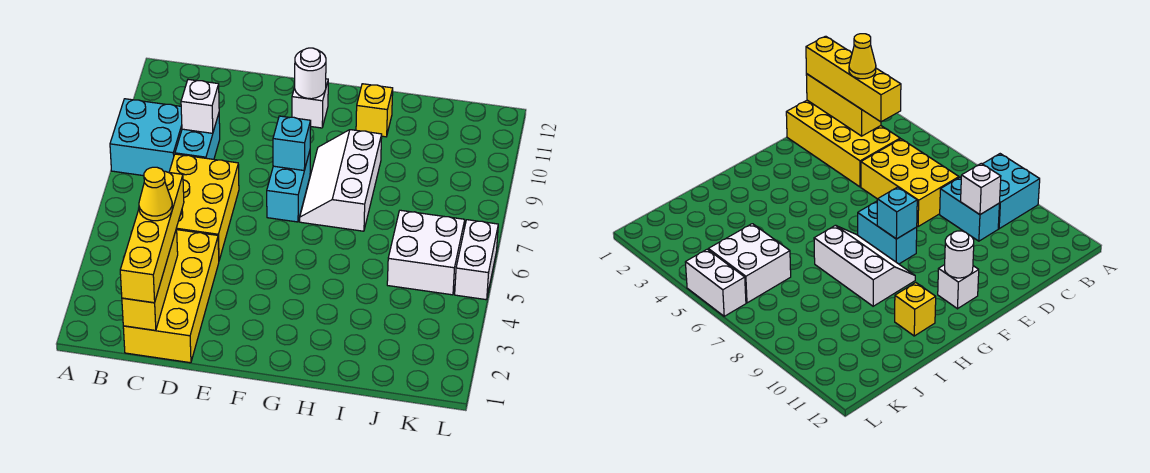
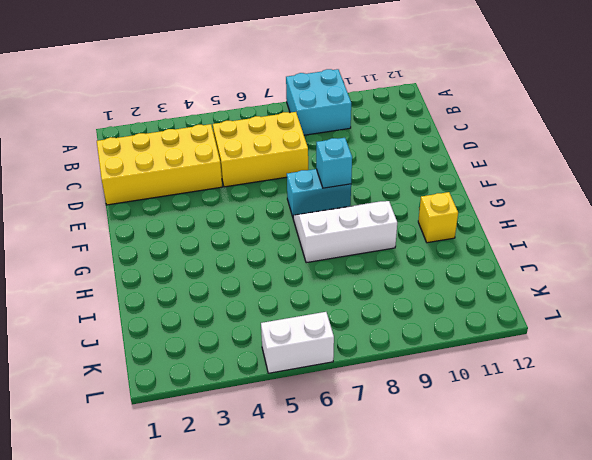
none -> cyan brick C8:C9 level 1
none -> white brick F11 level 1
none -> white brick J5:K6 level 1

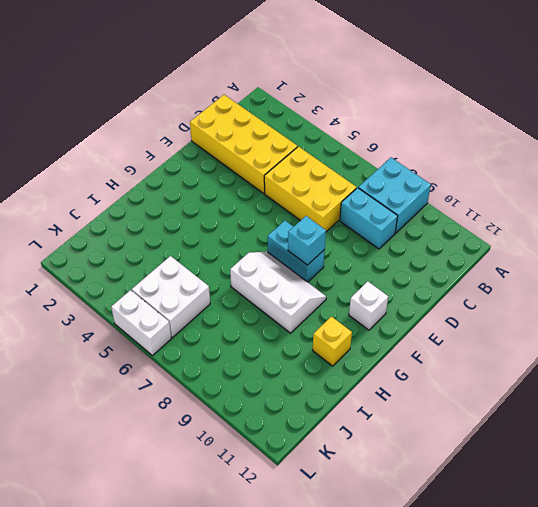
none -> yellow brick C1:C3 level 2
none -> white brick C9 level 2
none -> white round brick F11 level 2

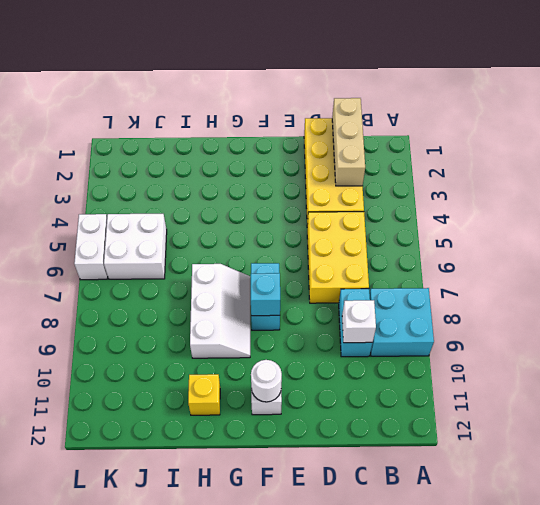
tan brick C1:C3 level 2 -> yellow brick C1:C3 level 2
none -> yellow brick C1:C4 level 3
none -> yellow cone C3 level 4

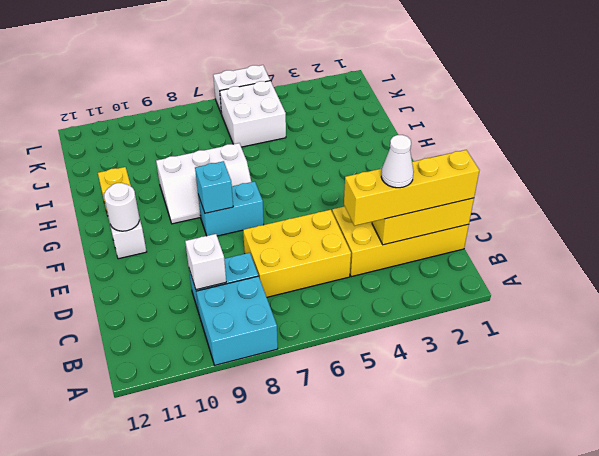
white cone C3 level 4 -> yellow cone C3 level 4

